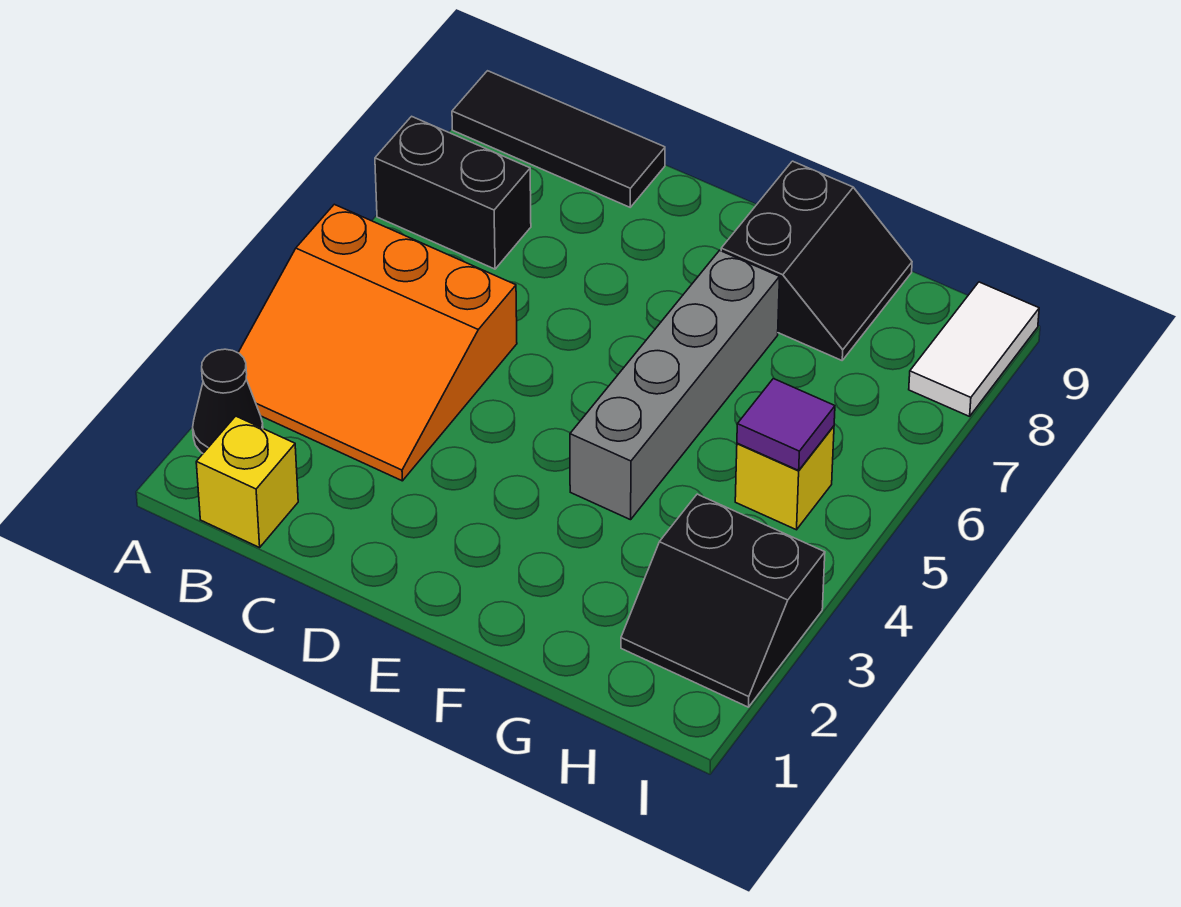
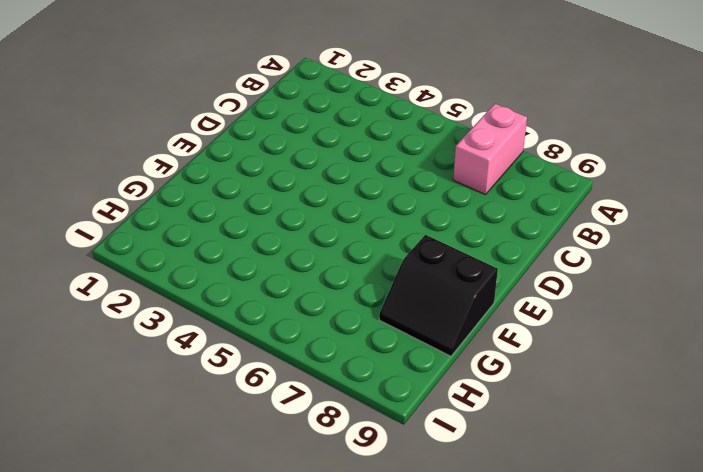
pink brick A7:B7 level 1 -> black brick A7:B7 level 1
none -> black cone A2 level 1
none -> orange slope A3:C5 level 1 top 5

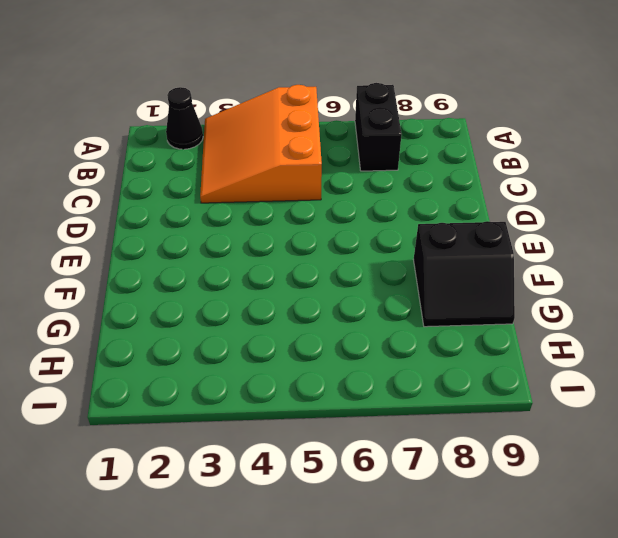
none -> black tile A9:C9 level 1
none -> yellow brick B1 level 1

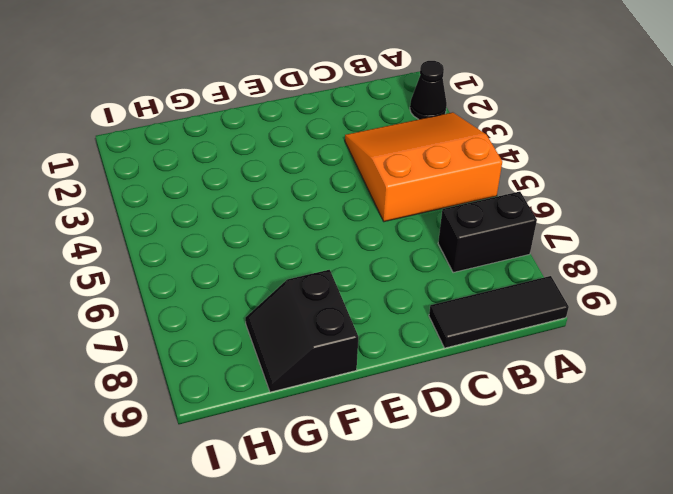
none -> yellow brick B1 level 1
none -> grey brick F4:F7 level 1

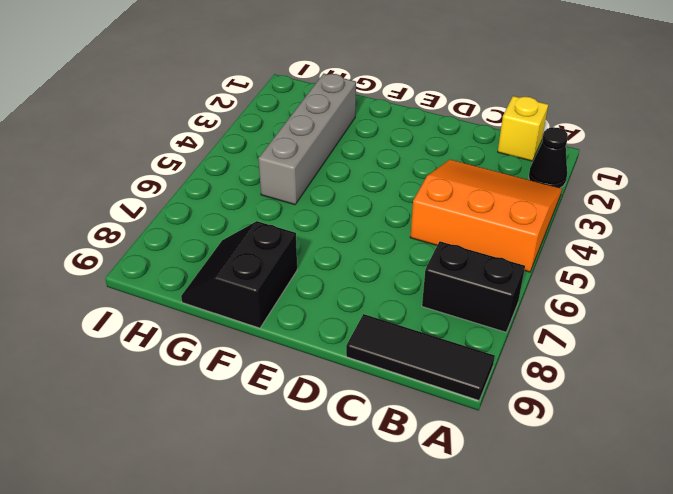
grey brick G2:G5 level 1 -> grey brick F4:F7 level 1
none -> black slope H2:I3 level 1 top 3
none -> yellow brick H5 level 1

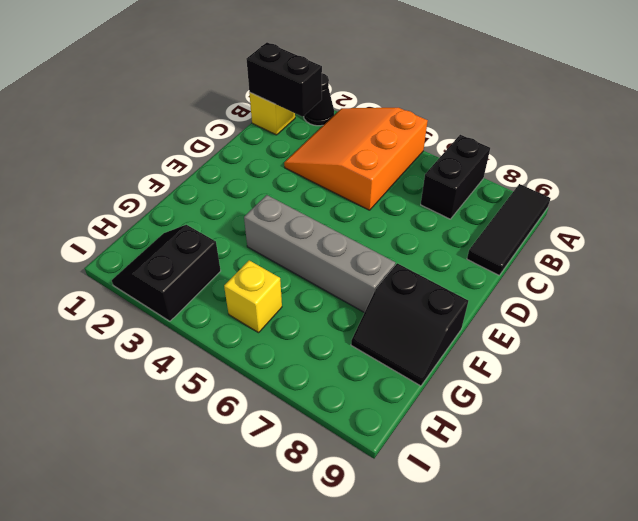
black brick B1:B2 level 2 -> none
none -> white tile I8:I9 level 1
none -> purple tile H5 level 2

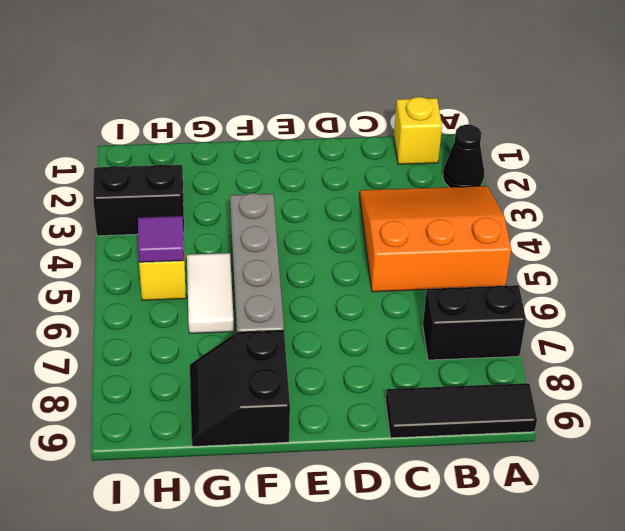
white tile G5:G6 level 1 -> white tile I8:I9 level 1

